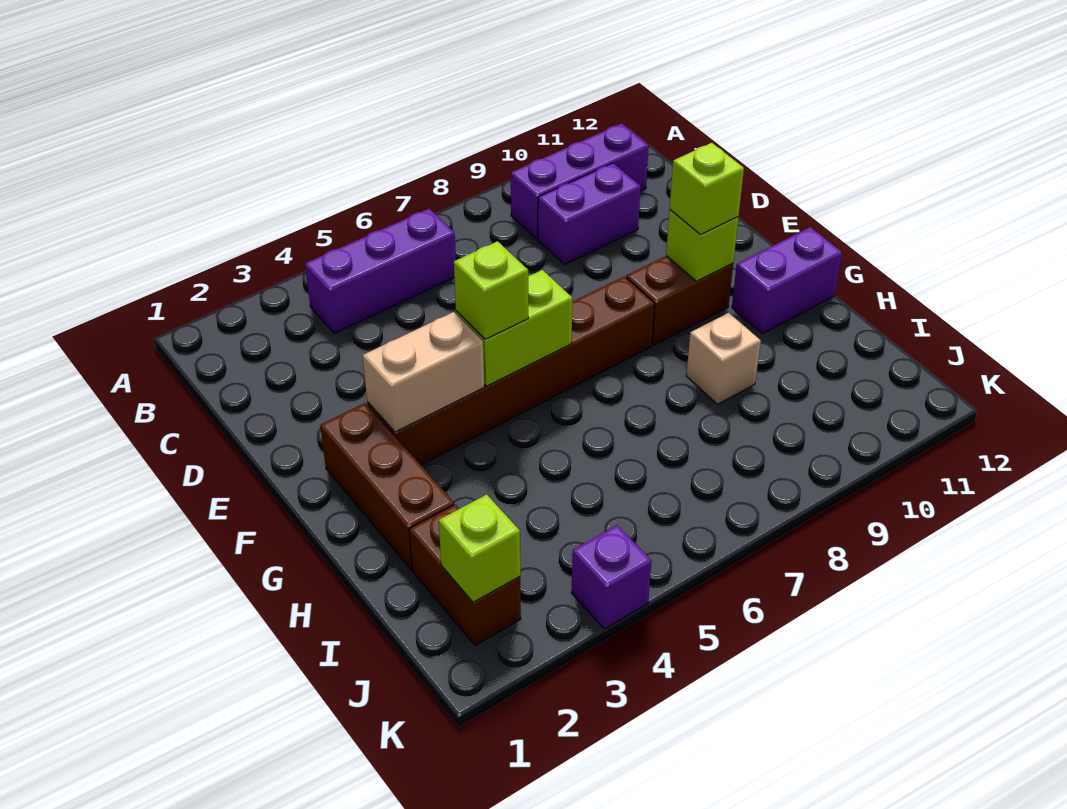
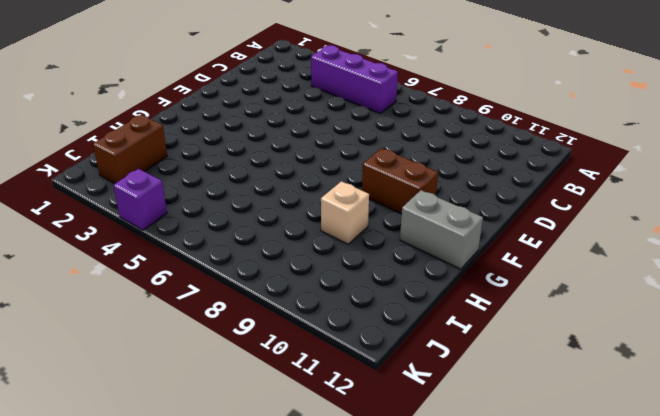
grey brick G11:G12 level 1 -> purple brick G11:G12 level 1
none -> purple brick B9:B11 level 1
none -> purple brick C9:C10 level 1
none -> brown brick F2:H2 level 1

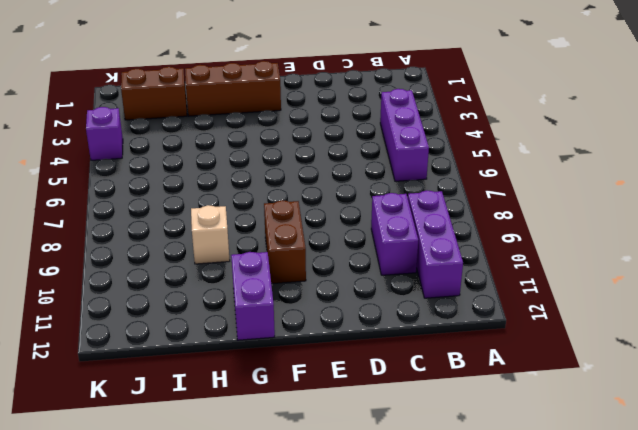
none -> brown brick F3:F8 level 1
none -> tan brick F3:F4 level 2
none -> lime brick F5:F6 level 2

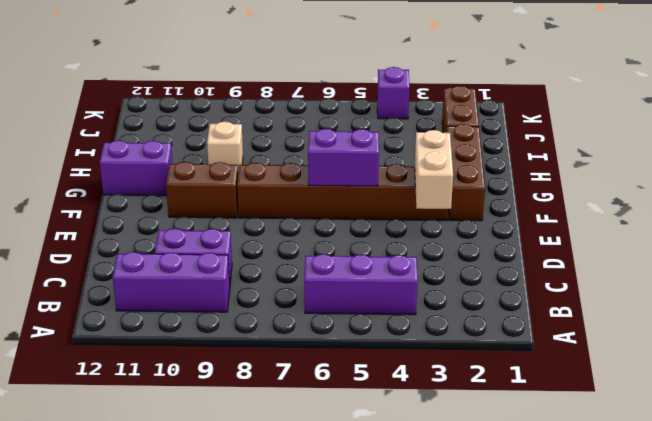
tan brick E3:F3 level 2 -> tan brick F3:F4 level 2
purple brick F5:F6 level 2 -> lime brick F5:F6 level 2
none -> lime brick F10 level 2
none -> lime brick J2 level 2
none -> lime brick F5 level 3

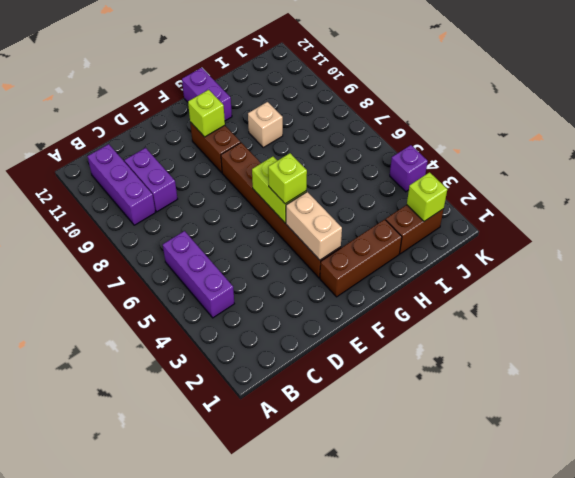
none -> lime brick F10 level 3

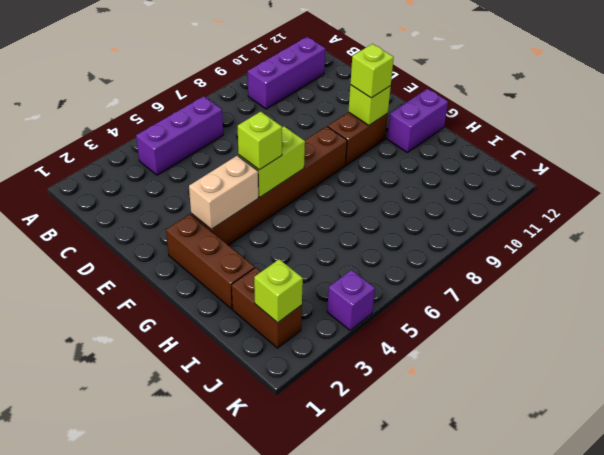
none -> purple brick C9:C10 level 1
none -> tan brick H9 level 1

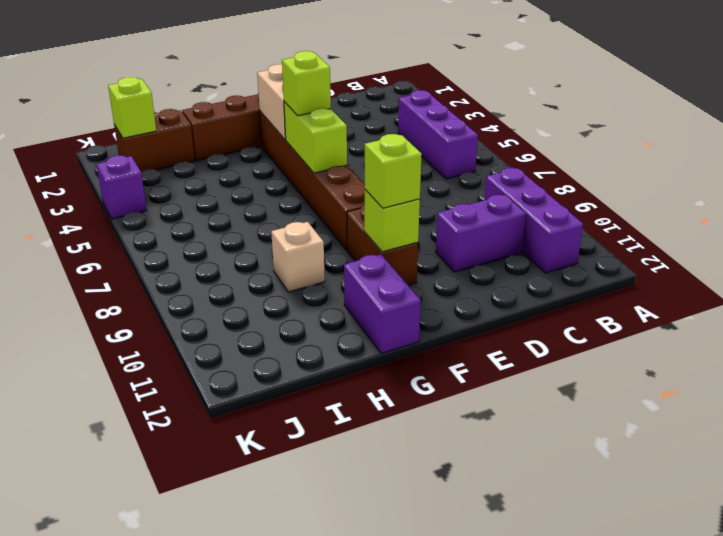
purple brick C10:D10 level 1 -> purple brick C9:C10 level 1

